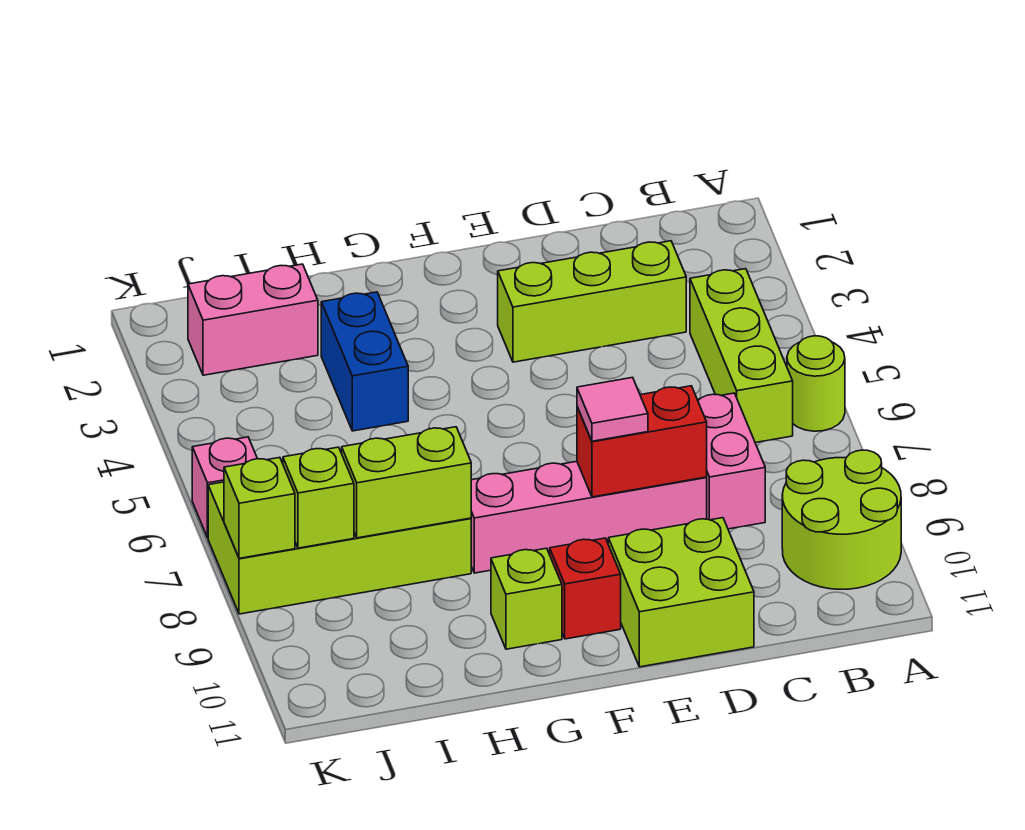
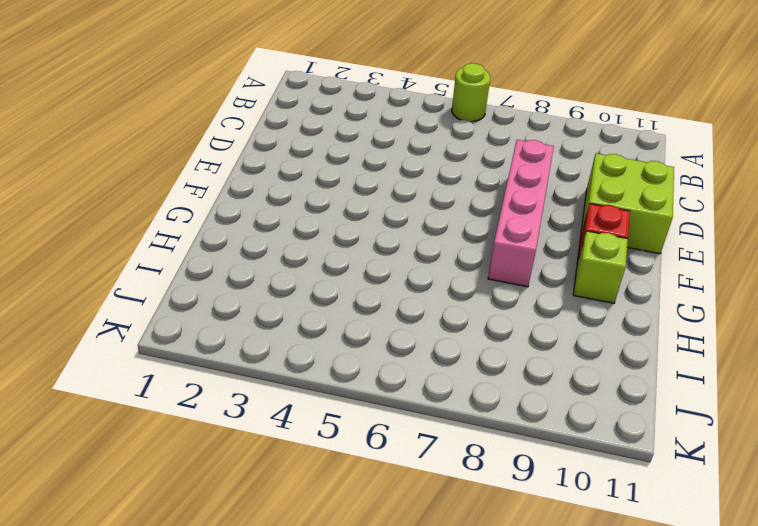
none -> lime round brick A9:B10 level 1
none -> lime brick B4:B6 level 1
none -> lime brick C3:E3 level 1

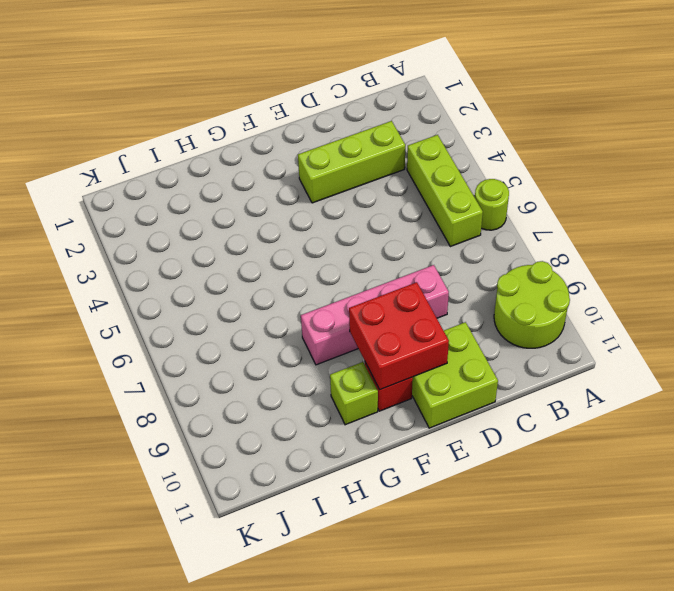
red brick E9:F10 level 2 -> none
none -> pink brick C7:C8 level 1
none -> blue brick H3:H4 level 1
none -> lime brick H7:K8 level 1

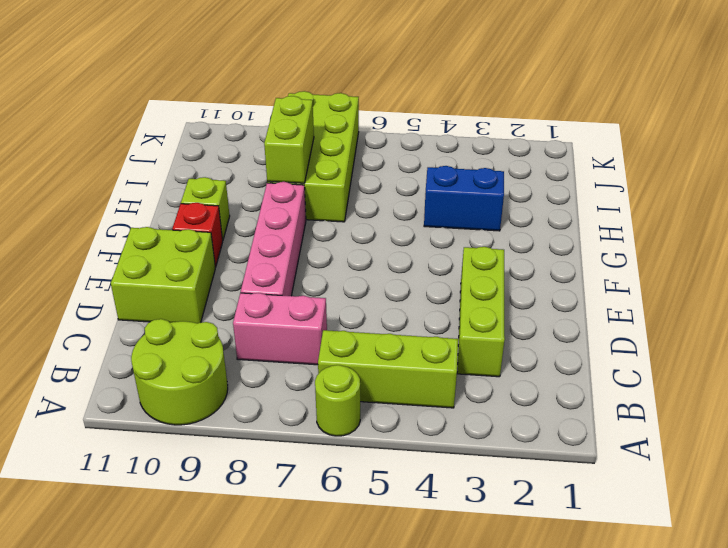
none -> pink brick I2:J2 level 1
none -> pink brick K6 level 1
none -> red brick D8:E8 level 2

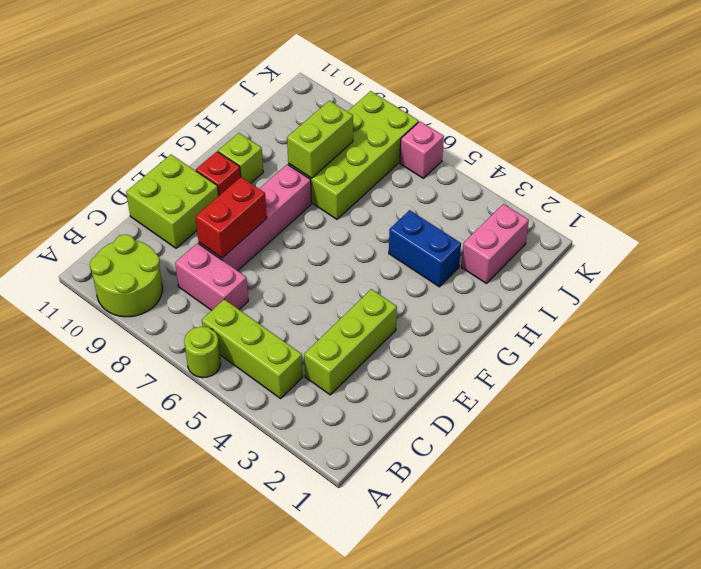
none -> lime brick J8 level 2
none -> lime brick K8 level 2
none -> pink tile E8 level 3

